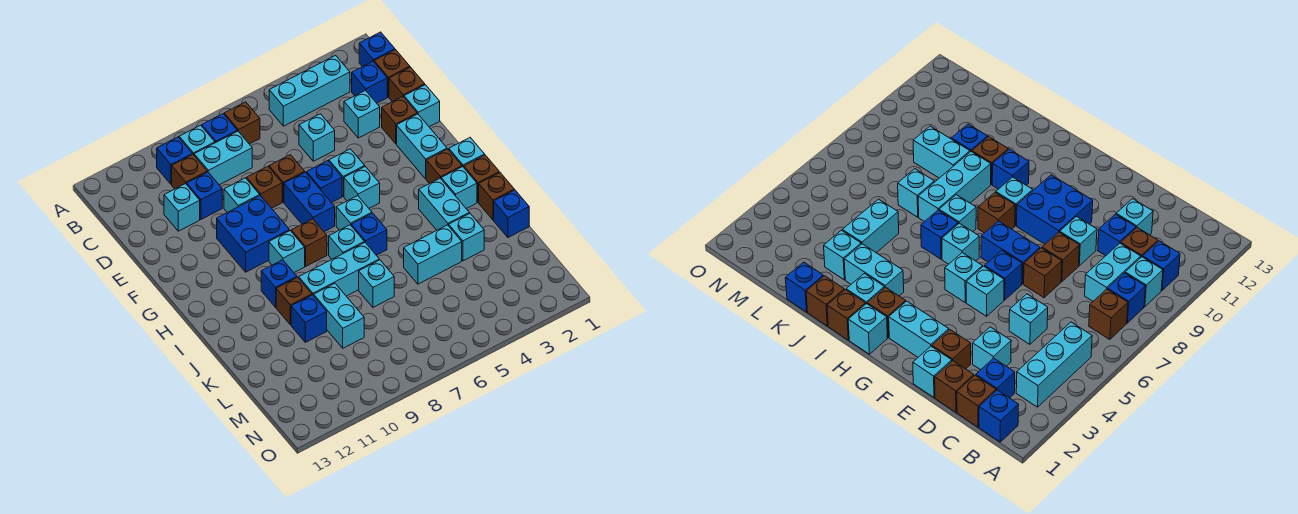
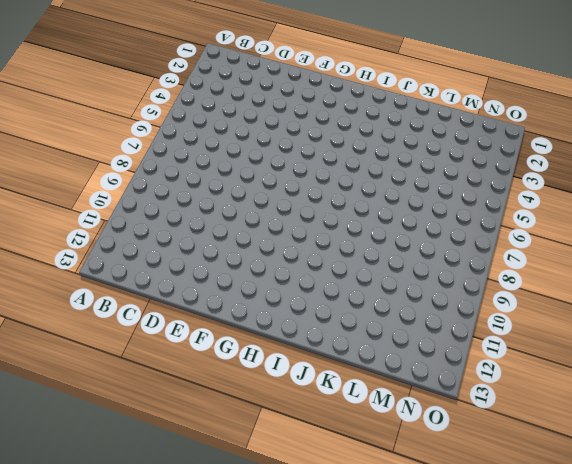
none -> blue brick B1 level 1
none -> cyan brick B3:B5 level 1
none -> brown brick B7 level 1
none -> blue brick B8 level 1

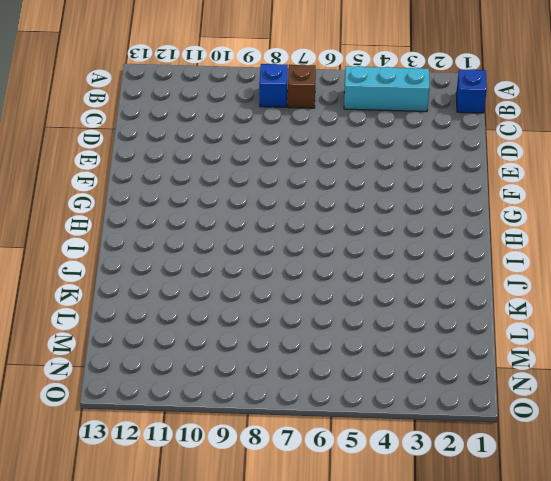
none -> cyan brick B9 level 1
none -> blue brick B10 level 1
none -> brown brick C1 level 1
none -> blue brick C2 level 1

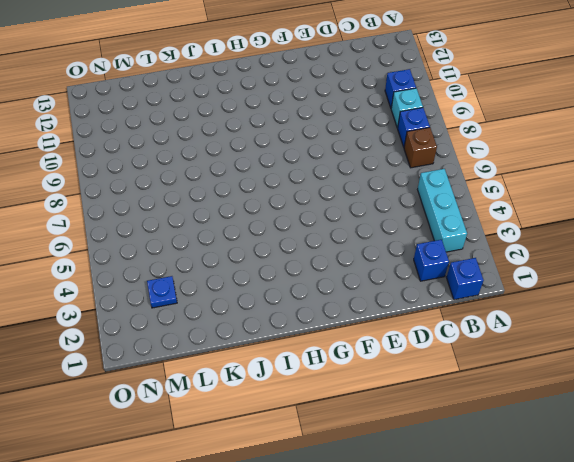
blue plate M3 level 1 -> none
none -> brown brick C1 level 1
none -> cyan brick C8:C9 level 1
none -> brown brick C10 level 1
none -> brown brick D1 level 1

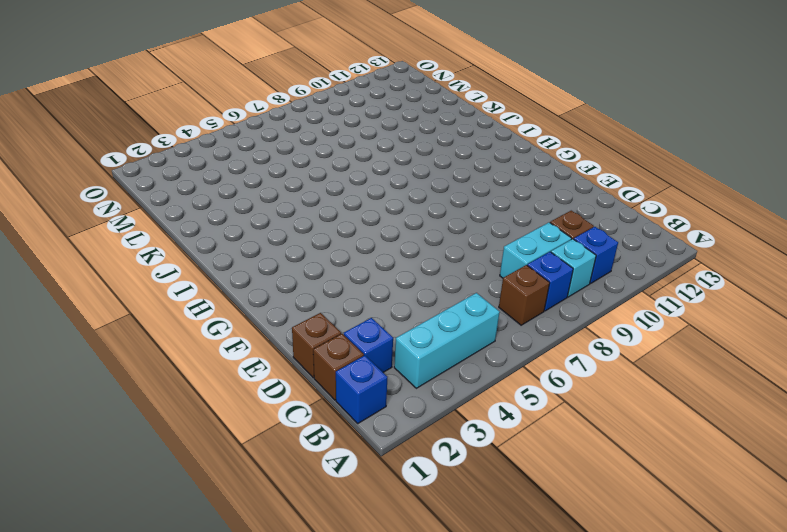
none -> cyan brick D3 level 1
none -> cyan brick D5 level 1
none -> blue brick D10 level 1
none -> cyan brick D11 level 1

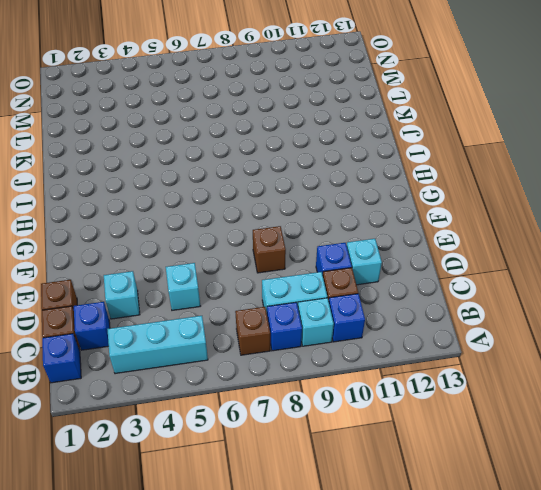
none -> cyan brick E1 level 1
none -> brown brick E2 level 1
none -> brown brick E7 level 1
none -> cyan brick E9 level 1

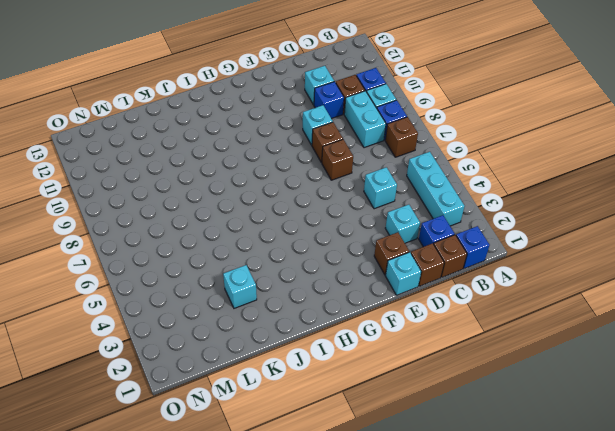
none -> cyan brick F2:G2 level 1
none -> cyan brick F5 level 1
none -> blue brick F6 level 1
none -> blue brick F7:G7 level 1

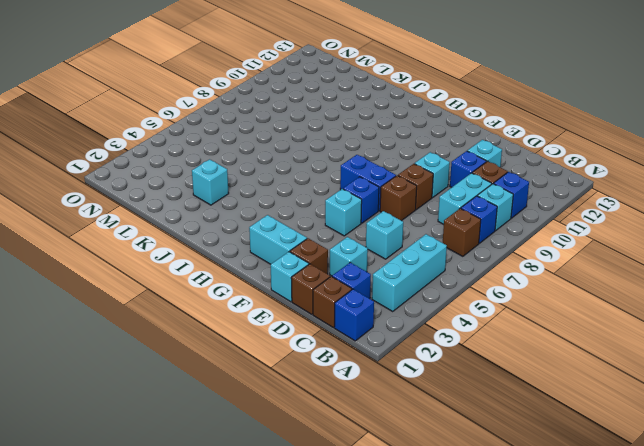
none -> blue brick F9:G10 level 1
none -> cyan brick G5 level 1
none -> cyan brick H1 level 1
none -> brown brick H2 level 1

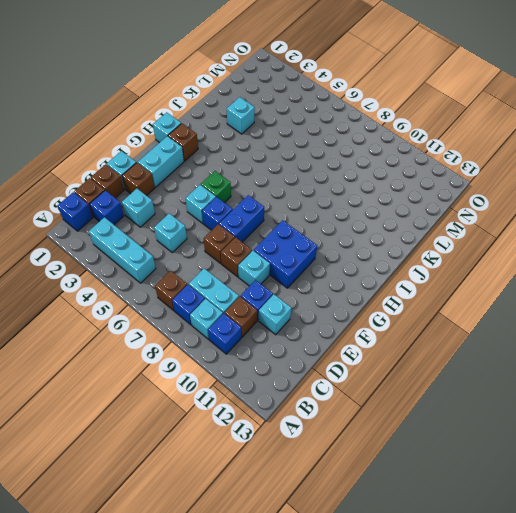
green brick G5 level 1 -> cyan brick G5 level 1
none -> cyan brick H6 level 1
none -> brown brick H8 level 1
none -> cyan brick H9 level 1
none -> brown brick I1 level 1

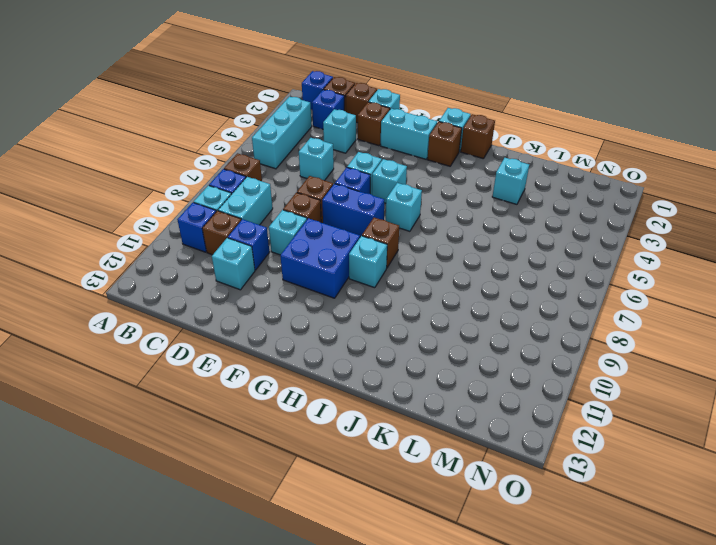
none -> cyan brick I2 level 1
none -> cyan brick I3:J3 level 1
none -> blue brick I6 level 1
none -> cyan brick I7 level 1

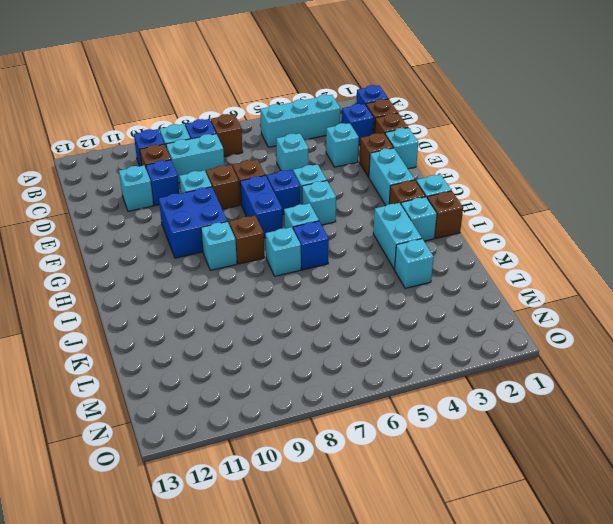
none -> blue brick I10 level 1
none -> brown brick J1 level 1
none -> cyan brick J7:J9 level 1
none -> brown brick J10 level 1

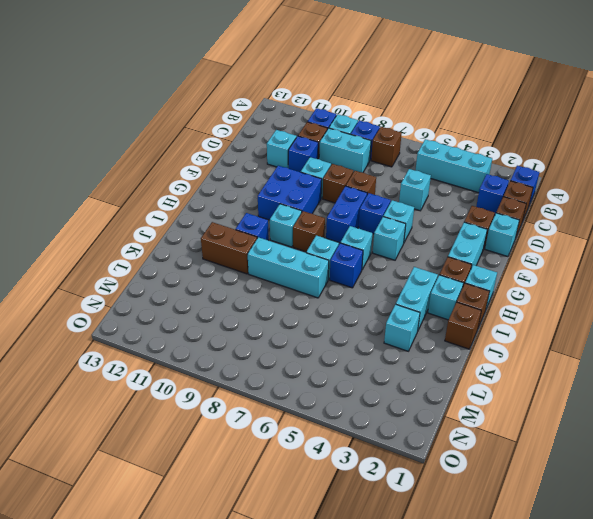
brown brick J10:J11 level 1 -> brown brick J10 level 1
none -> cyan brick D3 level 1
none -> blue brick K1 level 1
none -> cyan brick K4:K5 level 1
none -> cyan brick K7 level 1

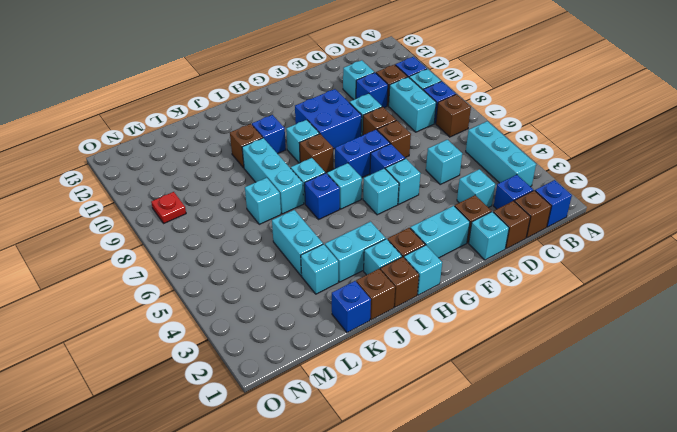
red plate N9 level 1 -> none
none -> cyan brick K9:L9 level 1
none -> blue brick K10 level 1

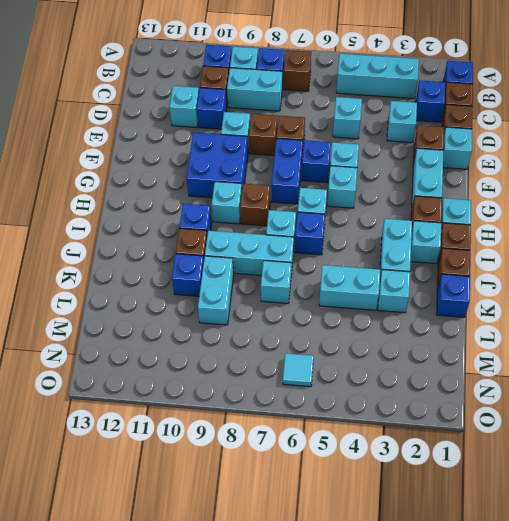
cyan tile N6 level 1 -> none

